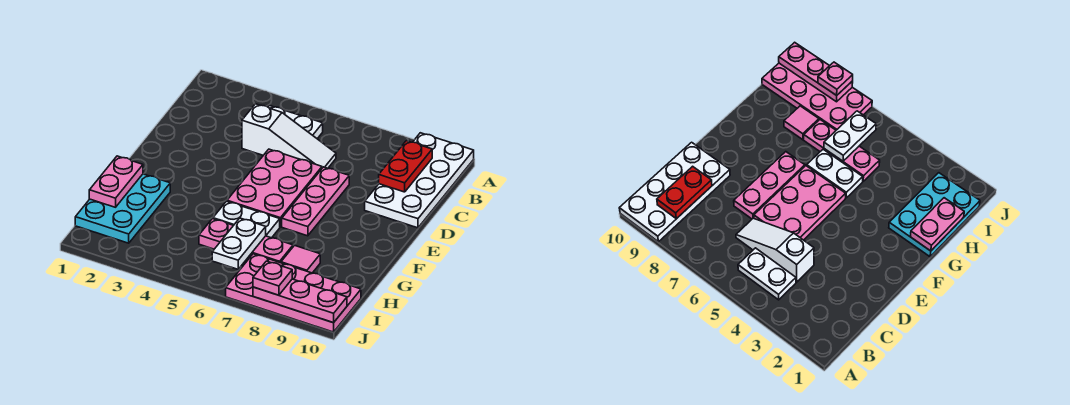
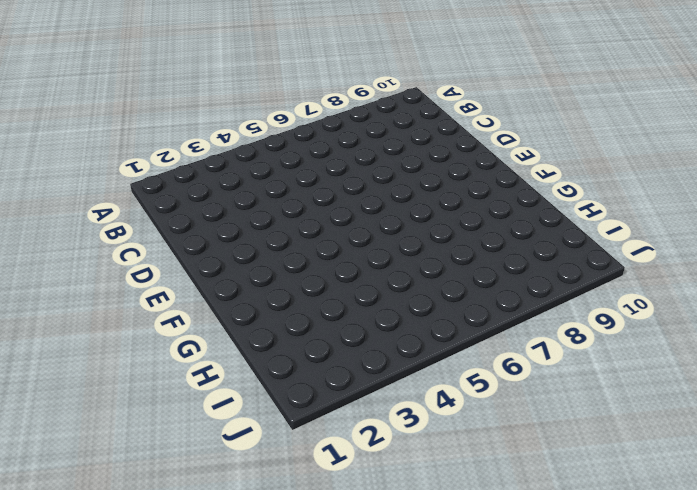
none -> white plate A9:D10 level 1
none -> white plate B4:B5 level 1
none -> white slope C4:C6 level 1 top 4

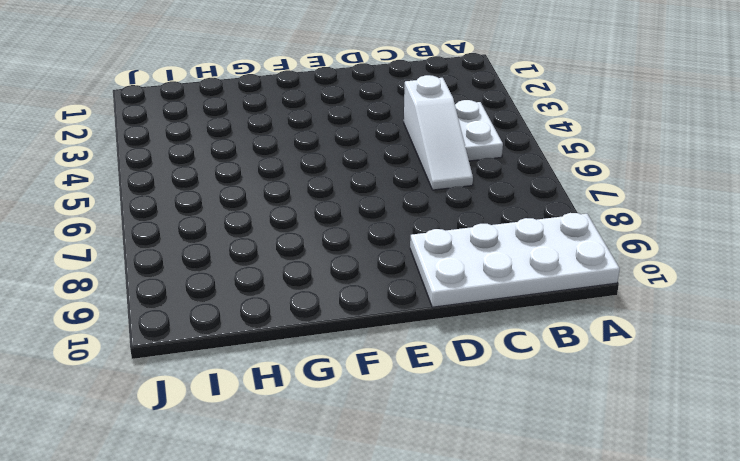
none -> pink plate D5:F6 level 1
none -> pink plate D7:F7 level 1
none -> cyan plate G1:I2 level 1

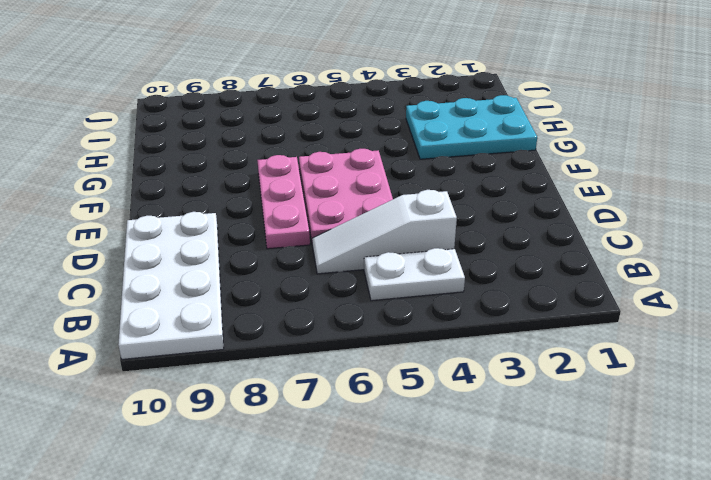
cyan plate G1:H3 level 1 -> cyan plate G1:I2 level 1
none -> white plate G5:G6 level 1
none -> pink plate H5:H7 level 1
none -> pink tile H8 level 1

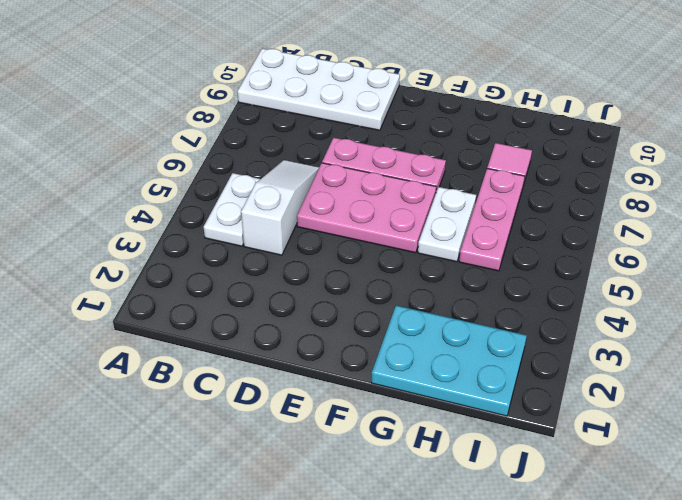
none -> pink plate I7:J10 level 1
none -> red plate B9:C9 level 2
none -> pink plate G1:H1 level 2

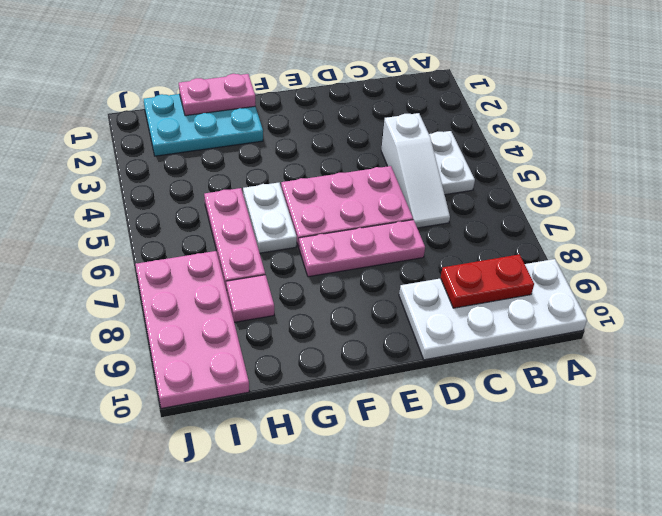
none -> white plate H6:I6 level 2
none -> pink plate J8:J10 level 2
none -> pink plate J8 level 3

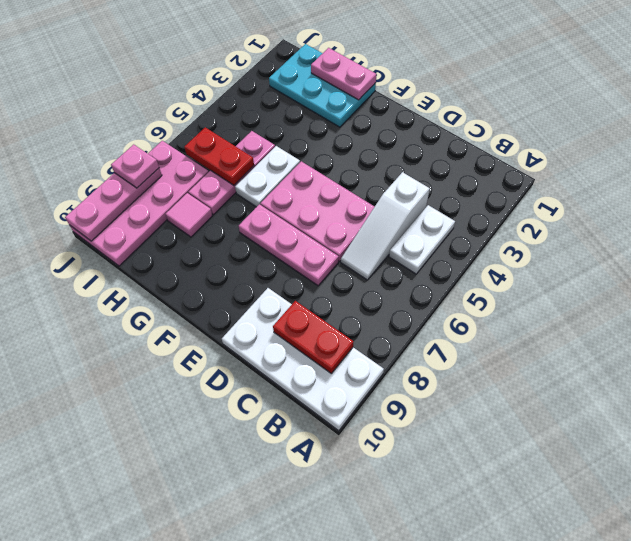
red plate H6:I6 level 2 -> white plate H6:I6 level 2

